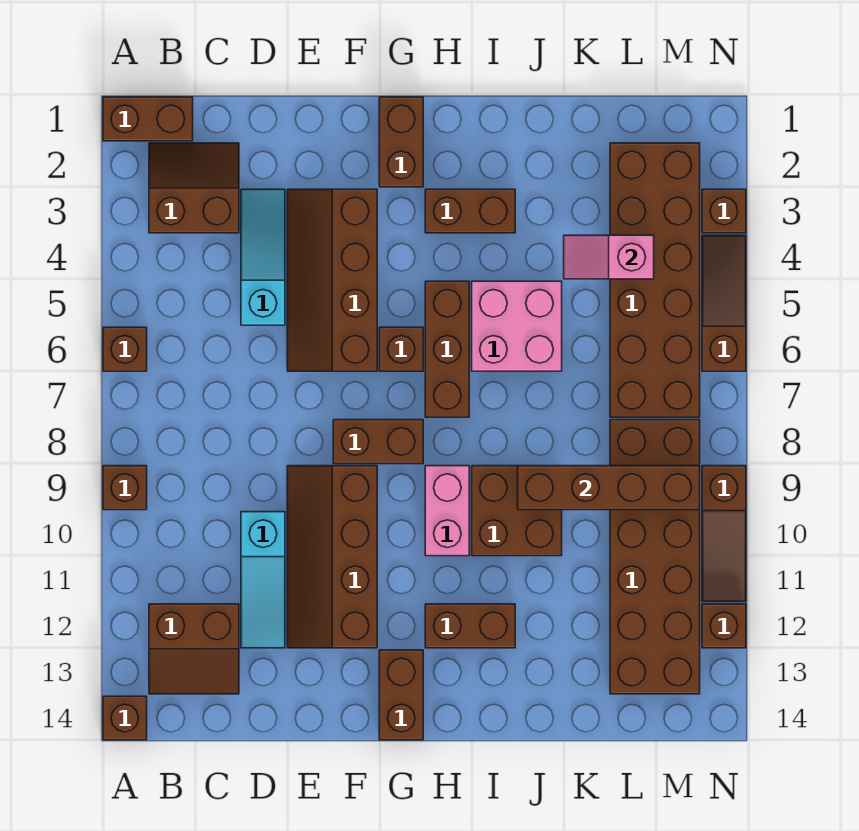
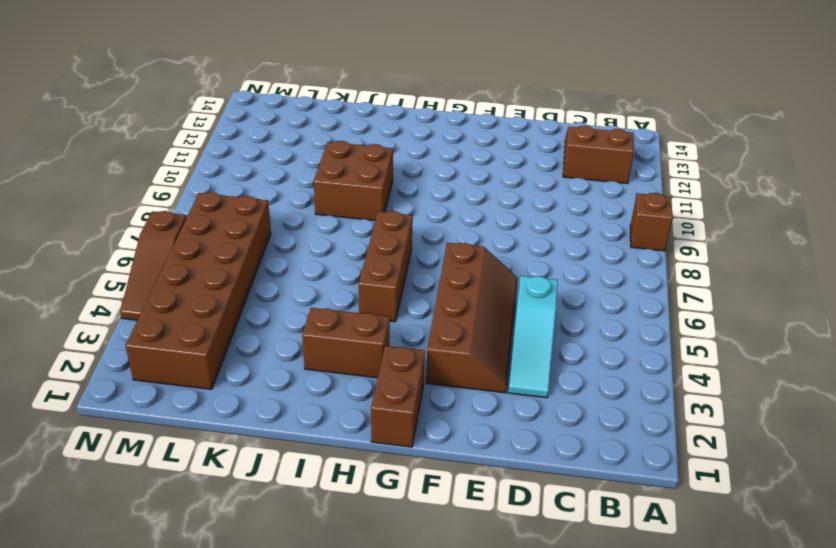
none -> brown brick A1:B1 level 1
none -> brown brick A6 level 1
none -> brown brick A14 level 1

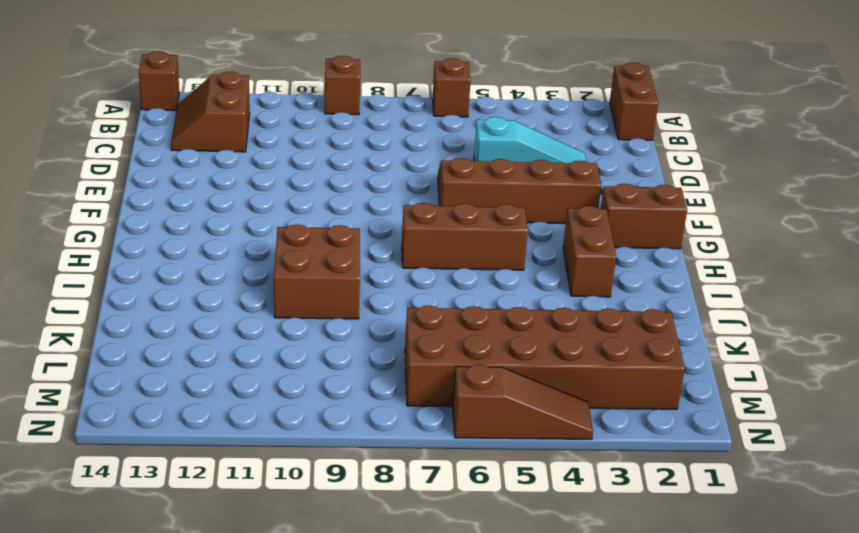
none -> brown slope B2:C3 level 1 top 3
none -> cyan slope D10:D12 level 1 top 10
none -> brown slope E9:F12 level 1 top F

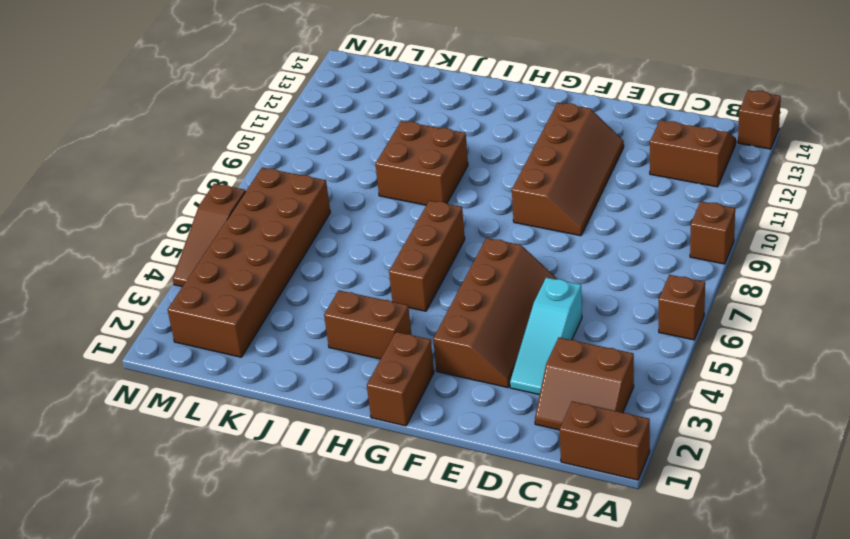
none -> cyan slope D10:D12 level 1 top 10
none -> brown brick F8:G8 level 1
none -> brown brick G6 level 1

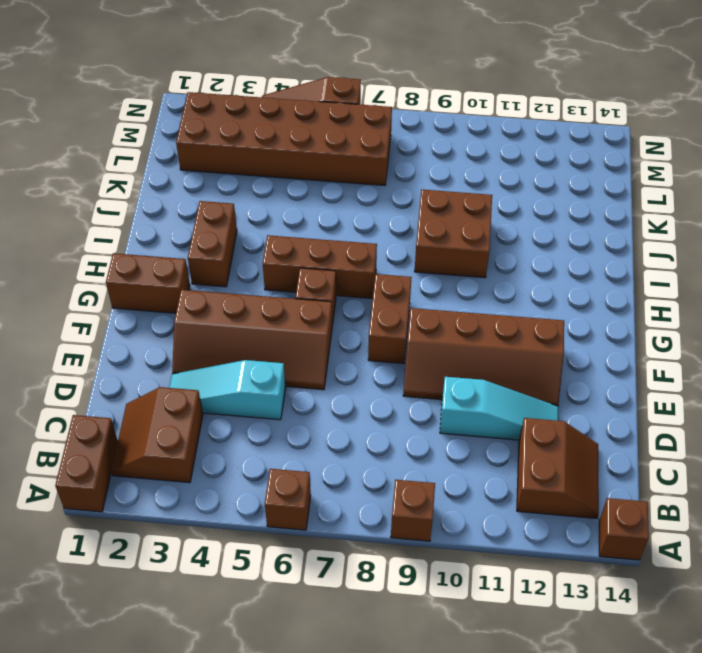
none -> brown brick G13:G14 level 1
none -> pink brick H9:H10 level 1
none -> brown brick H12:I12 level 1

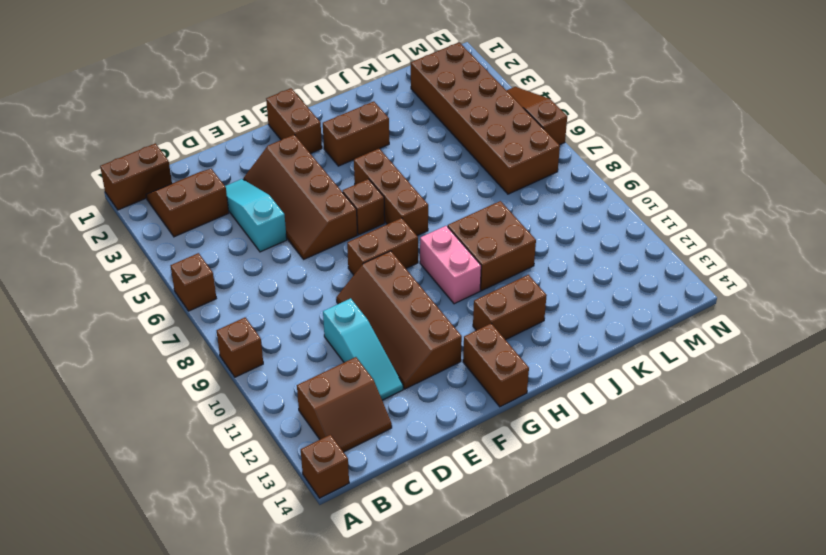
none -> pink brick I5:J6 level 1
none -> brown brick L8:M13 level 1
none -> brown brick N3 level 1

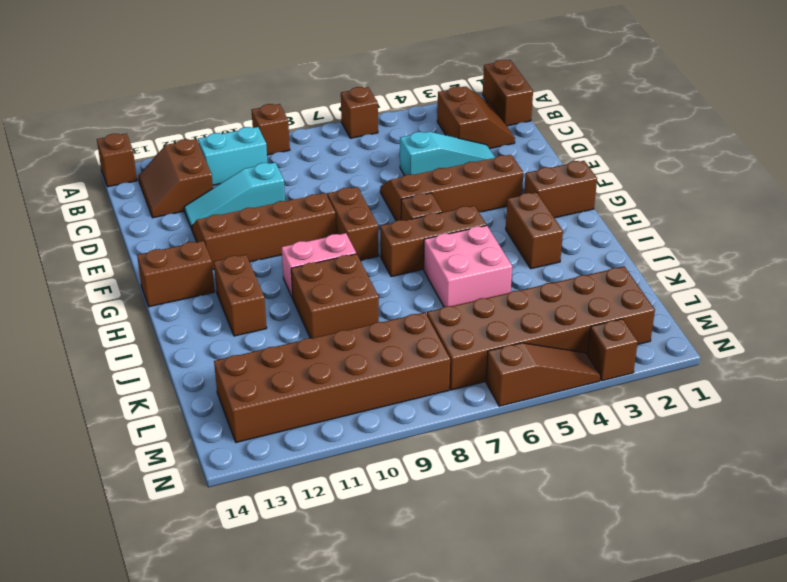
cyan brick B10:B11 level 1 -> none
none -> brown slope N9:N11 level 1 top 9
none -> brown brick N12 level 1
none -> brown brick J9:M9 level 2

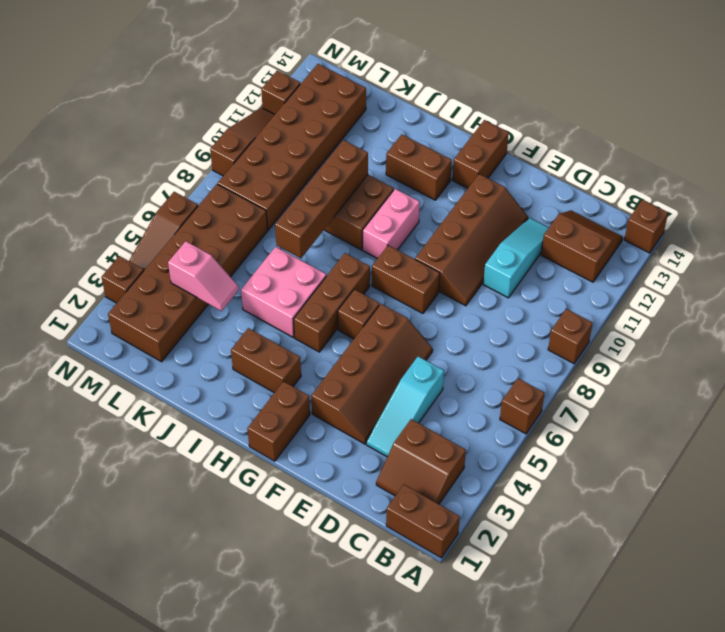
brown brick J7:J10 level 2 -> brown brick J9:M9 level 2

